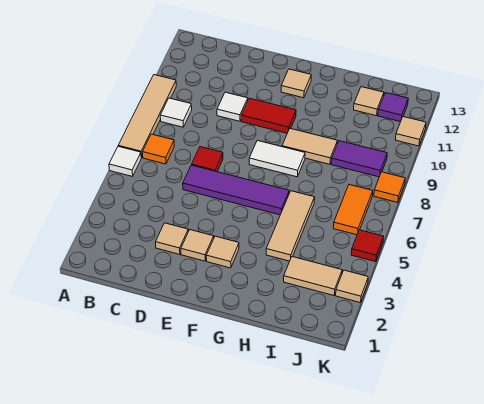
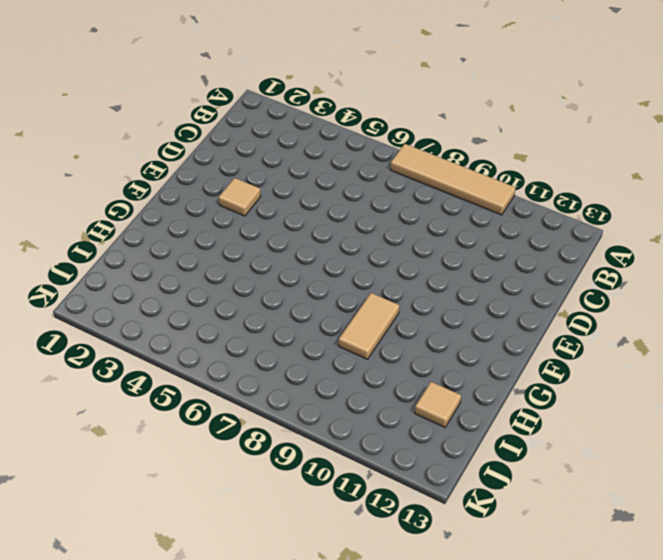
none -> white tile A6 level 1
none -> orange tile B7 level 1
none -> white tile B9 level 1

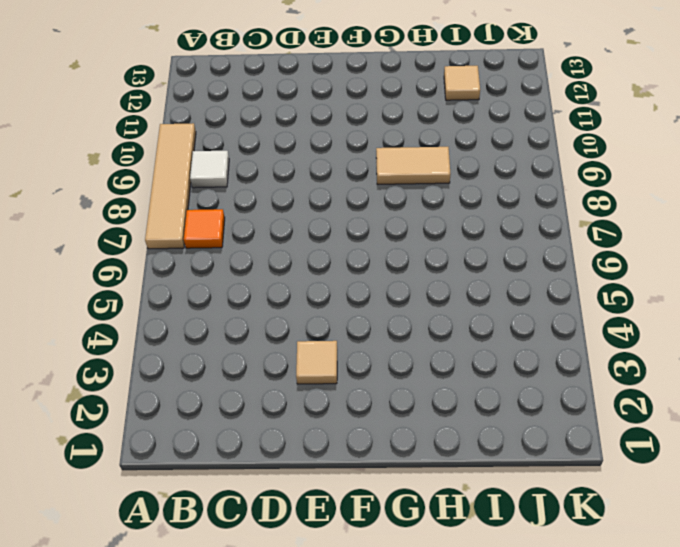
none -> white tile A6 level 1
none -> tan tile D3 level 1
none -> purple tile D6:G6 level 1

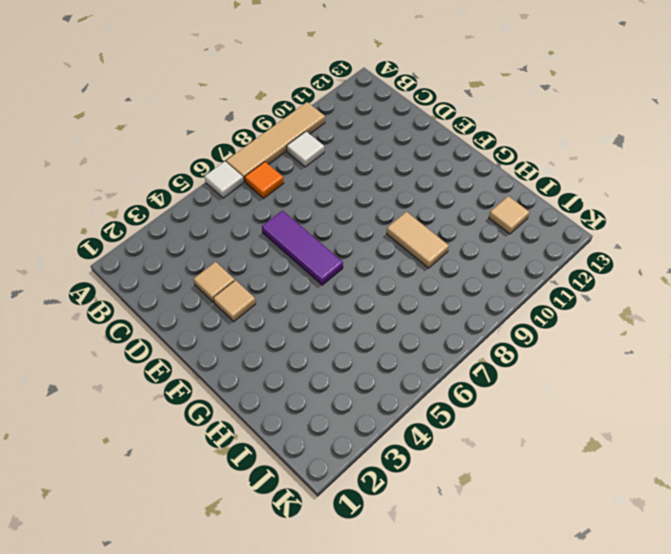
purple tile D6:F6 level 1 -> purple tile D6:G6 level 1
none -> red tile D7 level 1
none -> white tile D10 level 1
none -> red tile E10:F10 level 1

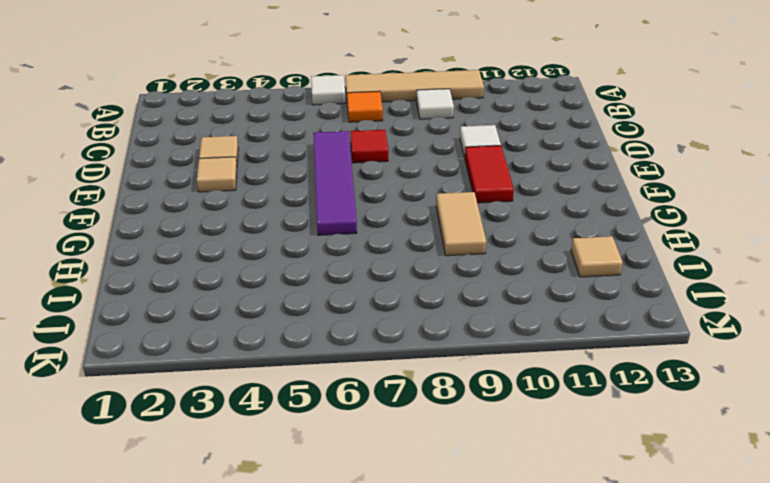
none -> tan tile F3 level 1
none -> white tile F8:G8 level 1
none -> tan tile F12 level 1

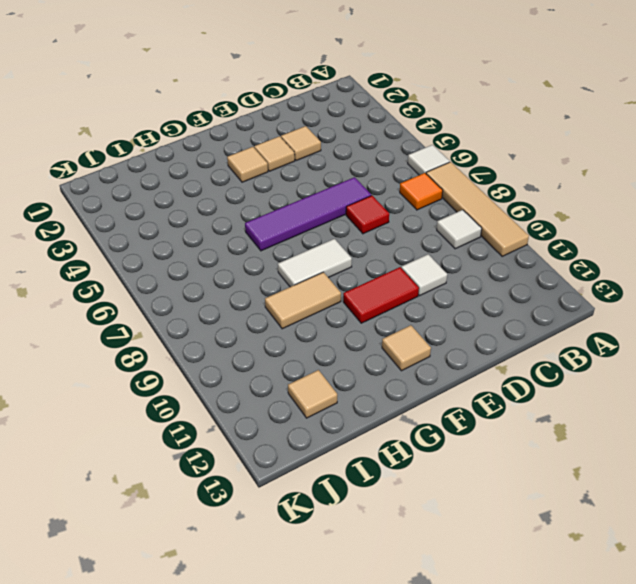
none -> tan tile H4:H6 level 1
none -> tan tile I3:J3 level 1
none -> purple tile I9:J9 level 1

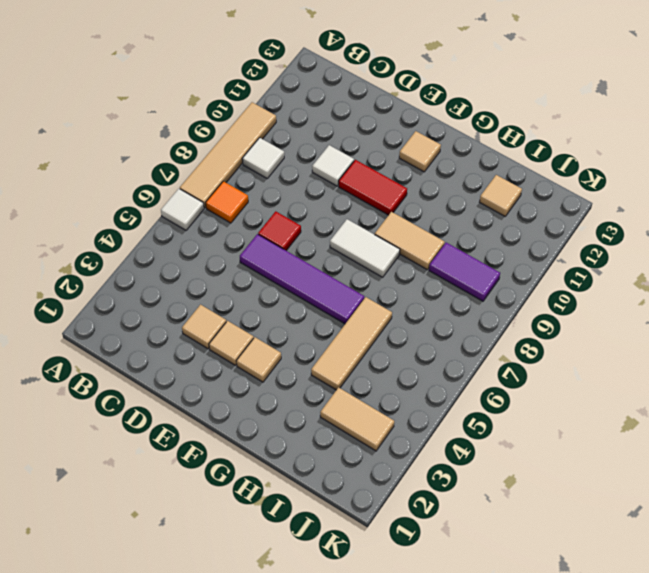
none -> orange tile J6:J7 level 1
none -> purple tile J12 level 1
none -> tan tile K3 level 1

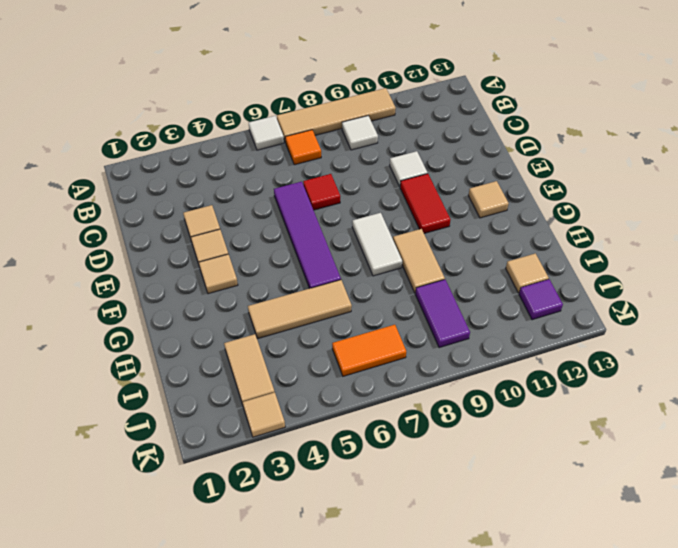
none -> red tile K5 level 1
none -> orange tile K8 level 1
none -> tan tile K11 level 1

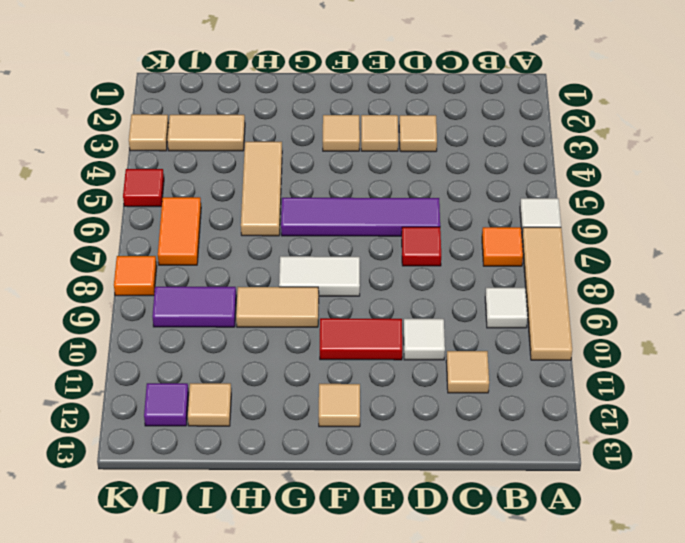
tan tile C11 level 1 -> tan tile K11 level 1

